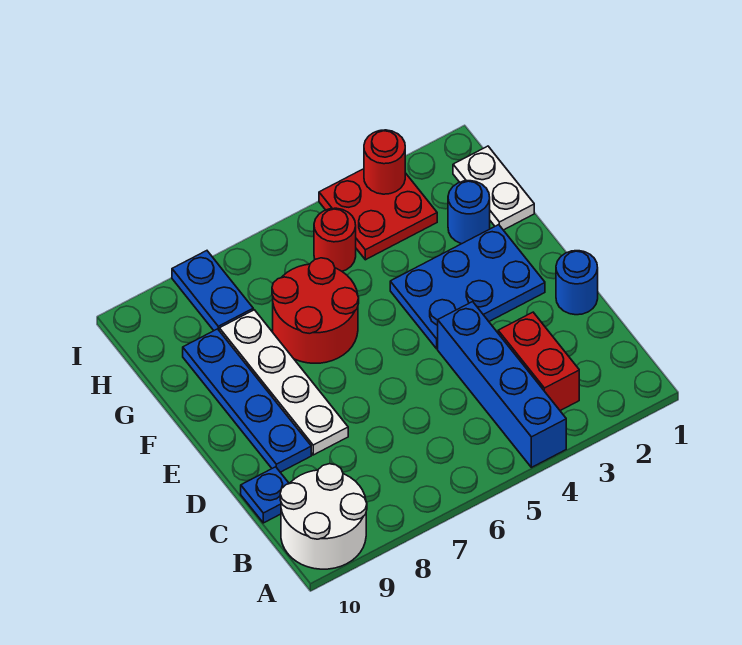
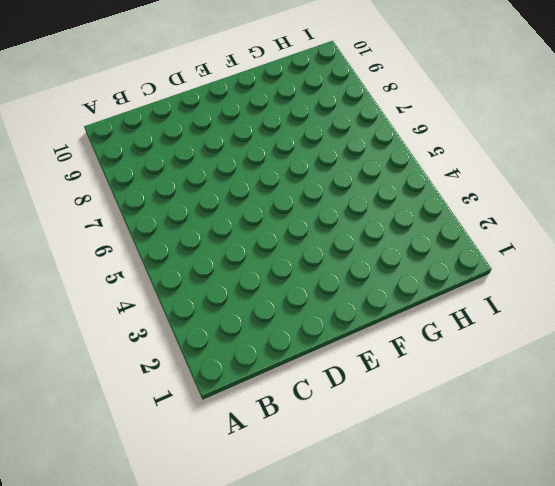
none -> blue brick A4:D4 level 1
none -> white round brick A9:B10 level 1
none -> red brick B3:C3 level 1

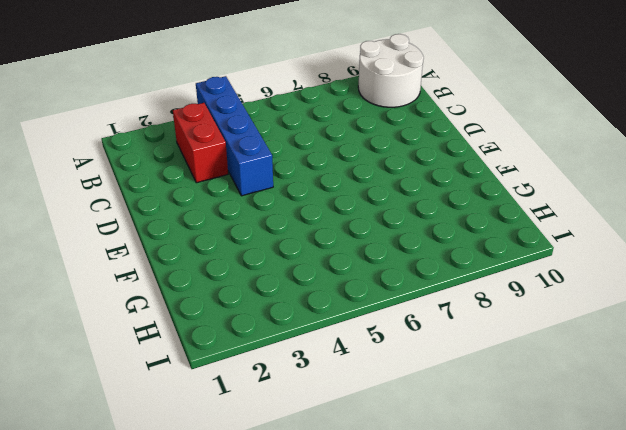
none -> blue plate C10 level 1
none -> blue round brick D1 level 1
none -> white plate D8:G8 level 1

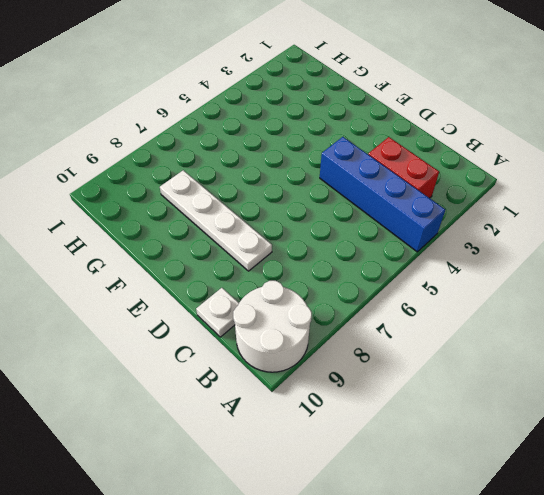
white plate C10 level 1 -> blue plate C10 level 1
none -> blue round brick D1 level 1
none -> blue plate D9:G9 level 1
none -> blue plate E2:F4 level 1

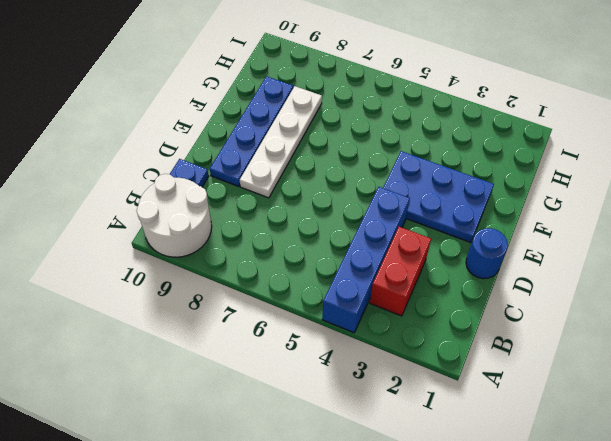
none -> red round brick F6:G7 level 1
none -> white plate G1:H1 level 1
none -> blue round brick G2 level 1

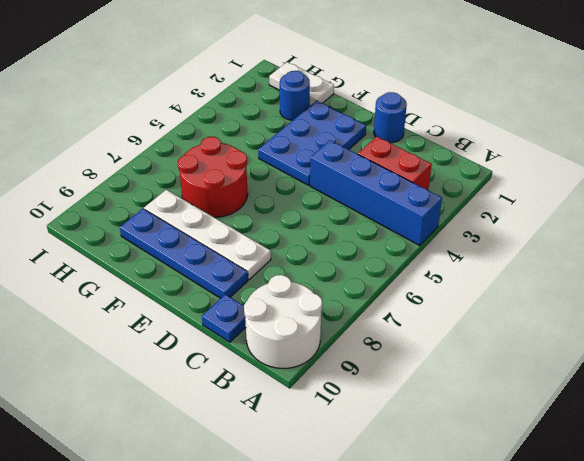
none -> red plate H3:I4 level 1
none -> red round brick H5 level 1
none -> blue plate H8:I8 level 1

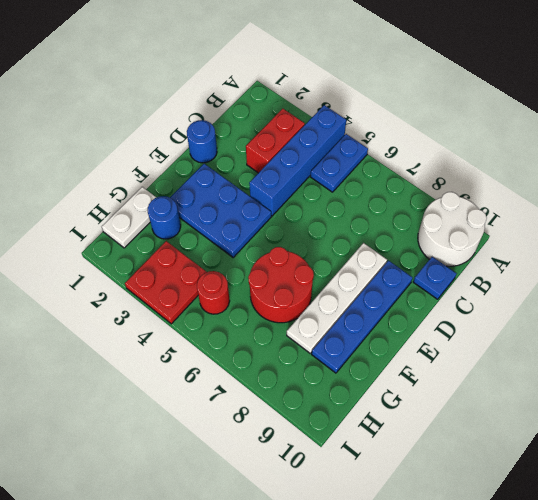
blue plate A5:B5 level 1 -> blue plate H8:I8 level 1
none -> red round brick I3 level 2

